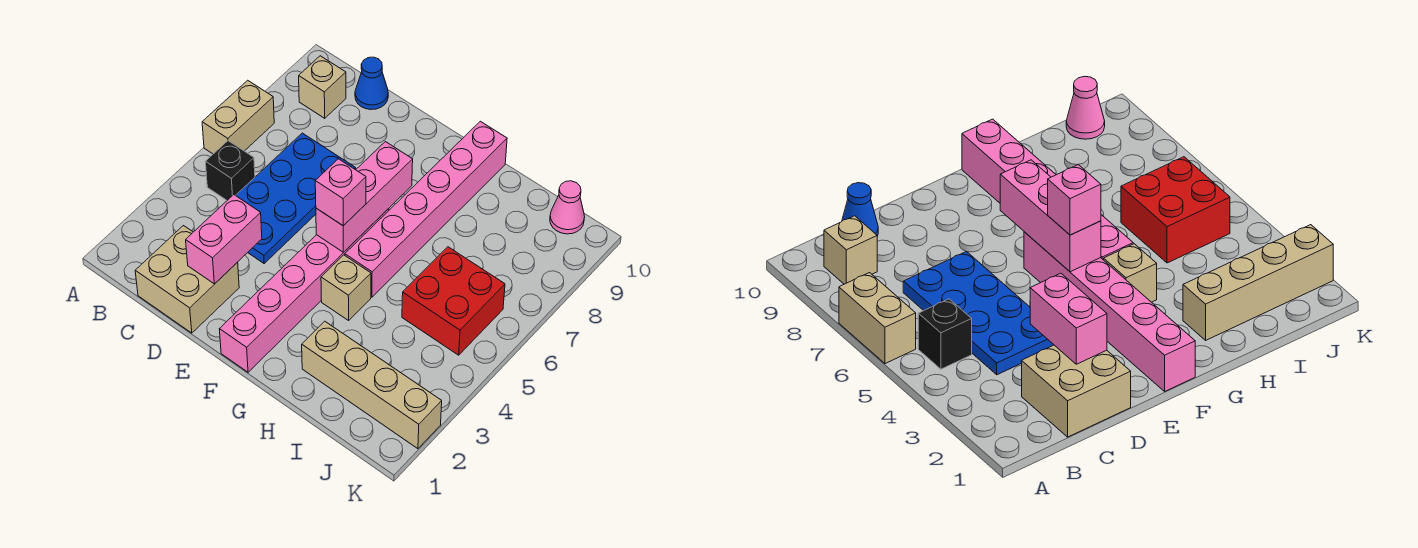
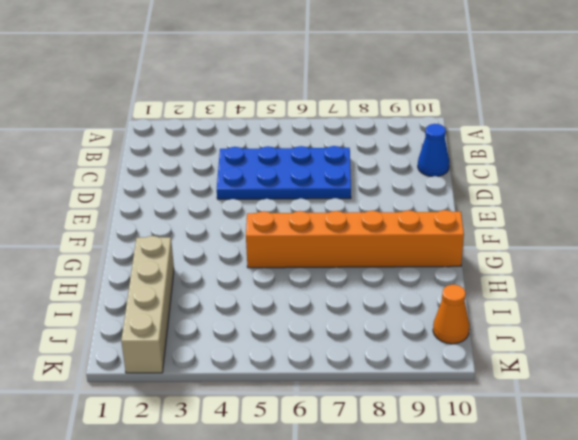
orange brick G5:G10 level 1 -> pink brick G5:G10 level 1
orange cone J10 level 1 -> pink cone J10 level 1
none -> tan brick A6:A7 level 1
none -> black brick B5 level 1
none -> tan brick B9 level 1

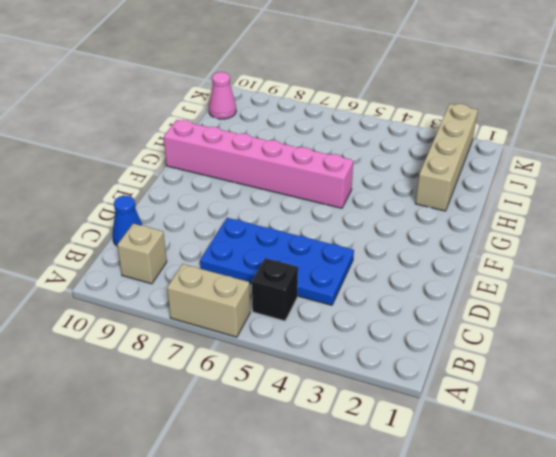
none -> tan brick C1:D2 level 1
none -> pink brick F1:F6 level 1
none -> tan brick G4 level 1

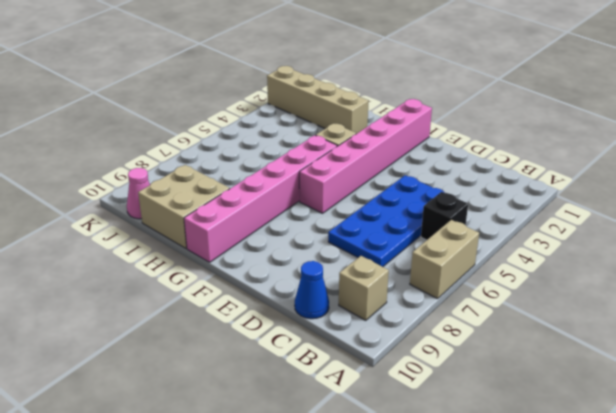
tan brick H9:I10 level 1 -> tan brick C1:D2 level 1
none -> red brick I5:J6 level 1
none -> pink brick D2:D3 level 2
none -> pink brick F5:F7 level 2

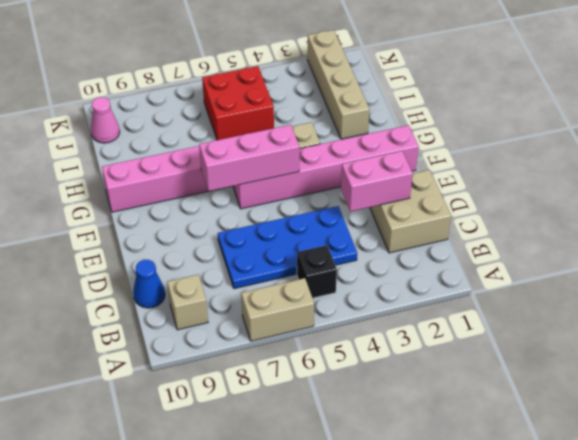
none -> pink brick F5 level 3

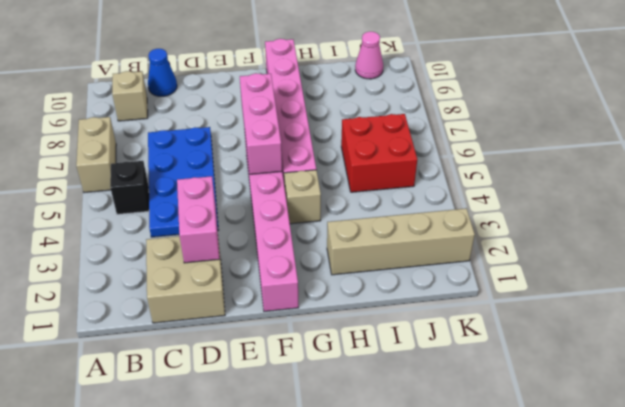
none -> pink brick F5 level 3

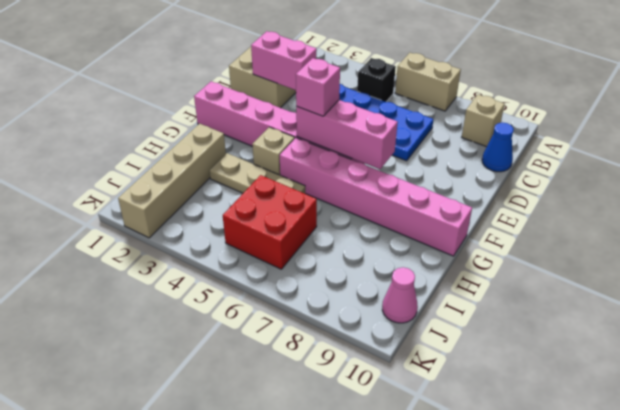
tan plate H3:H5 level 1 -> none

